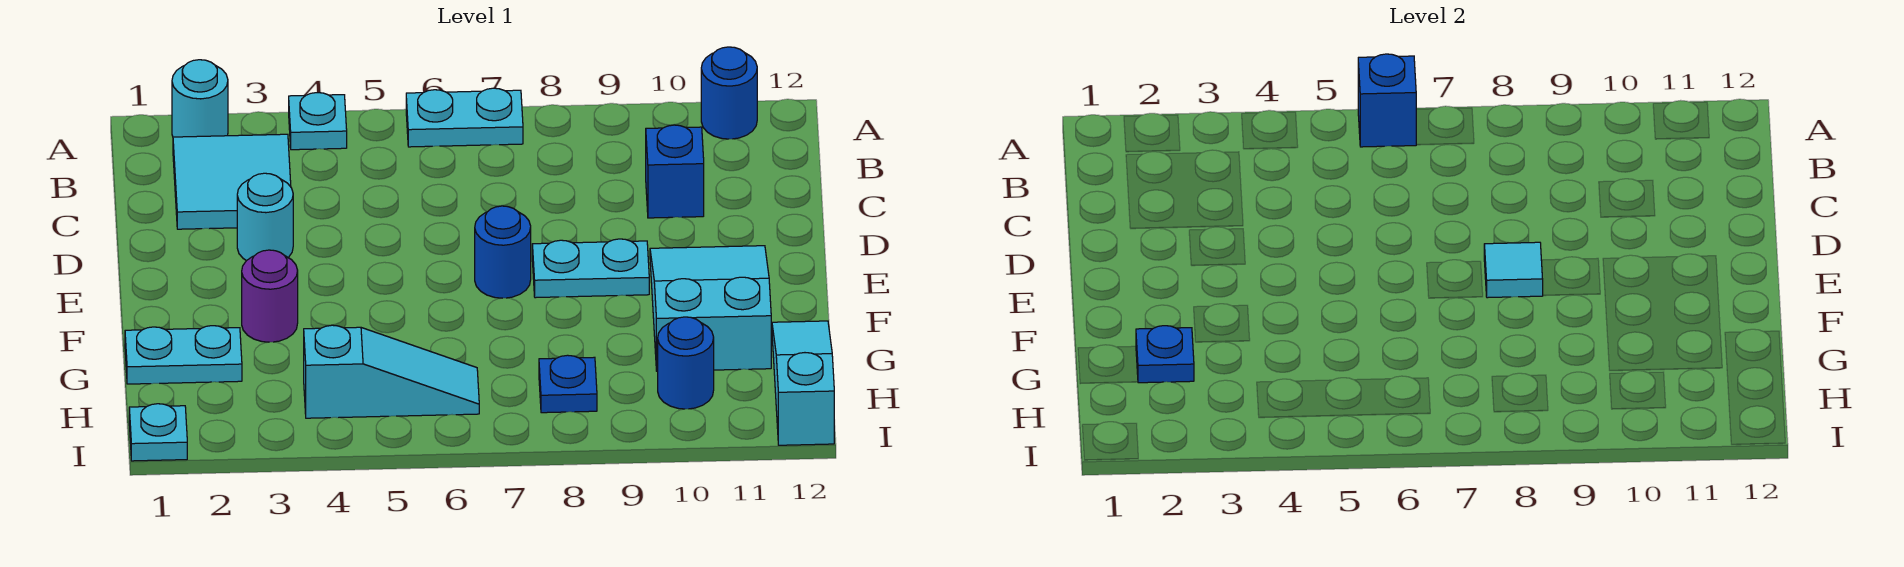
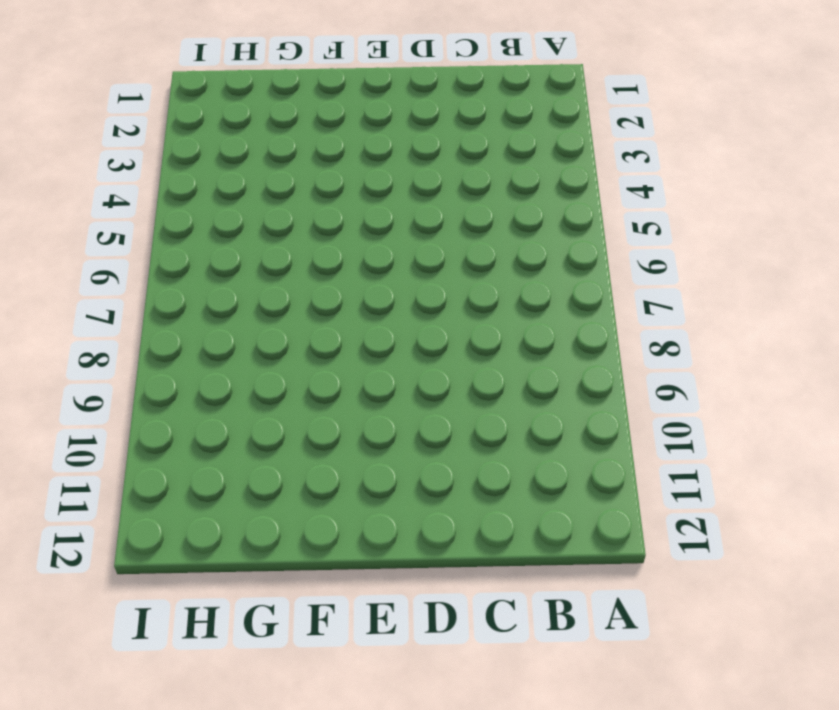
none -> cyan round brick A2 level 1
none -> cyan plate A4 level 1
none -> cyan plate A6:A7 level 1

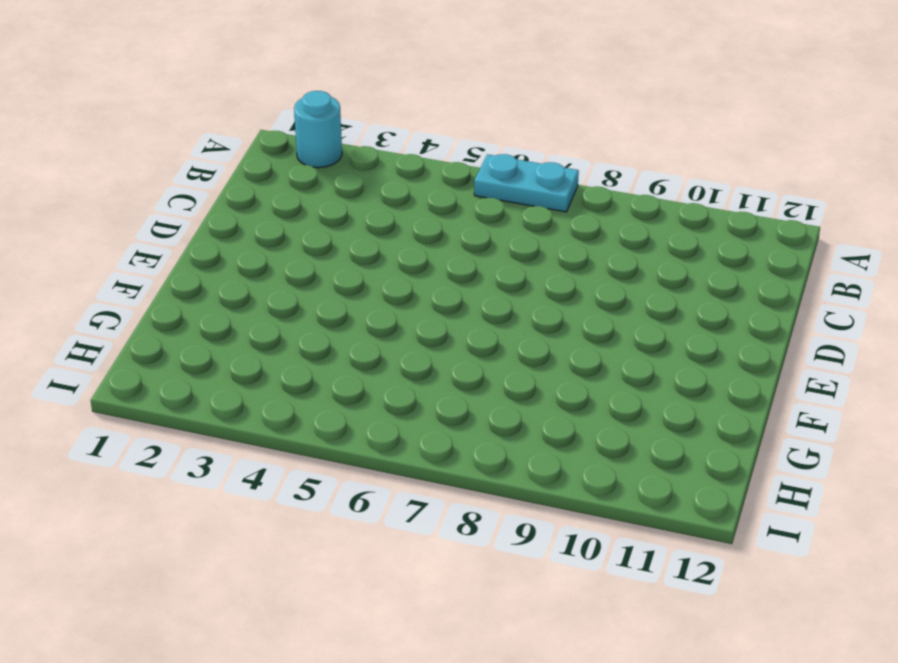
none -> cyan plate A4 level 1
none -> blue round brick A11 level 1
none -> cyan tile B2:C3 level 1

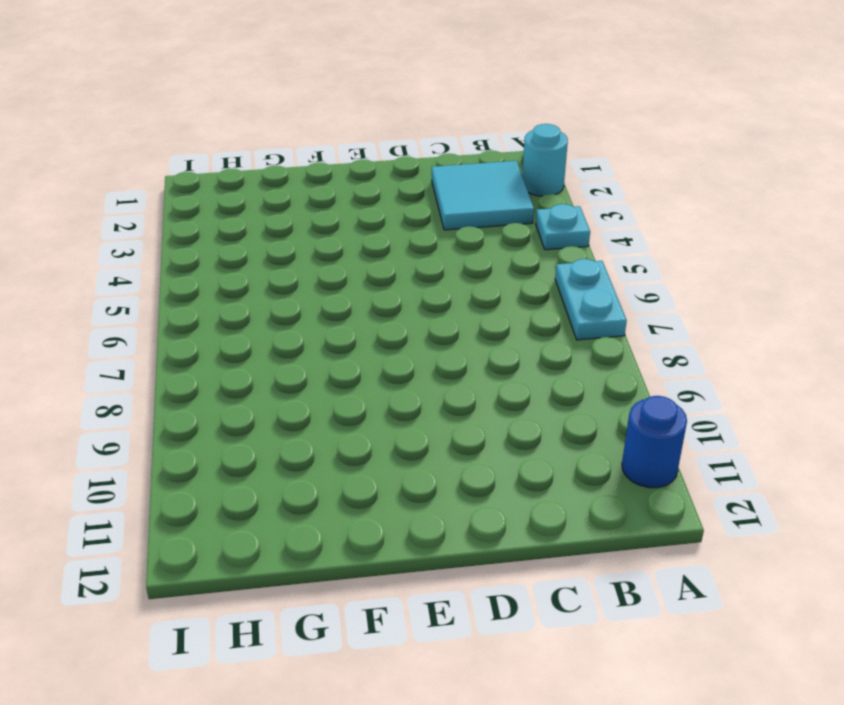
none -> blue brick C10 level 1
none -> cyan round brick D3 level 1
none -> blue round brick E7 level 1

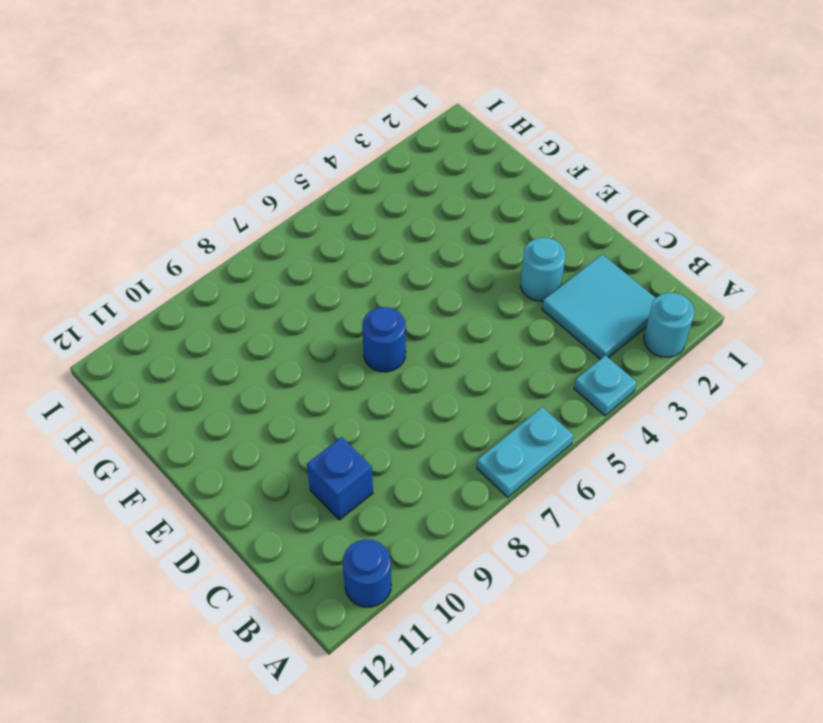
none -> cyan plate E8:E9 level 1
none -> cyan slope E10:G11 level 1 top G
none -> purple round brick F3 level 1

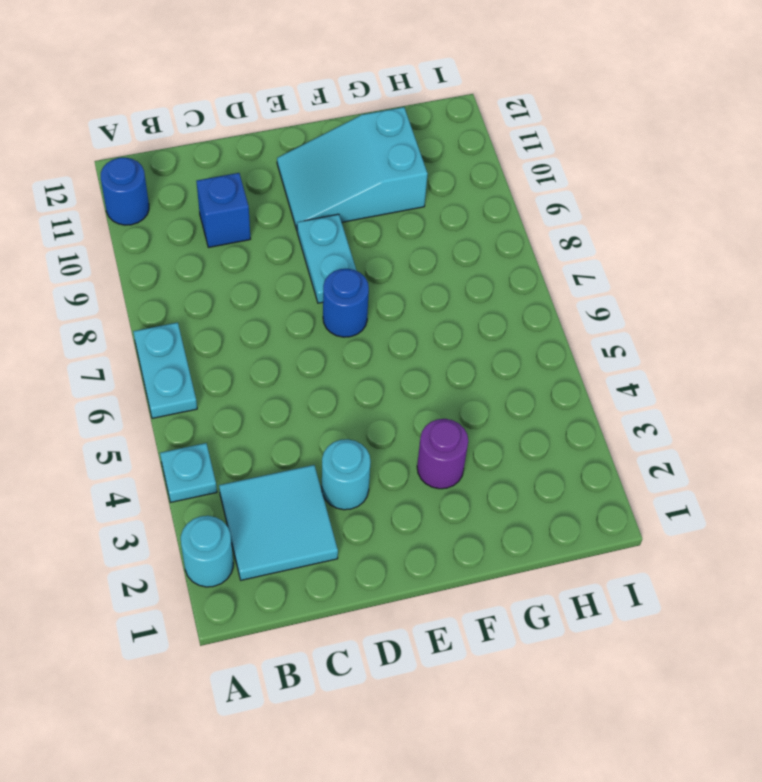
none -> cyan plate G1:G2 level 1
none -> cyan slope G12:I12 level 1 top I
none -> cyan slope H4:H6 level 1 top 4

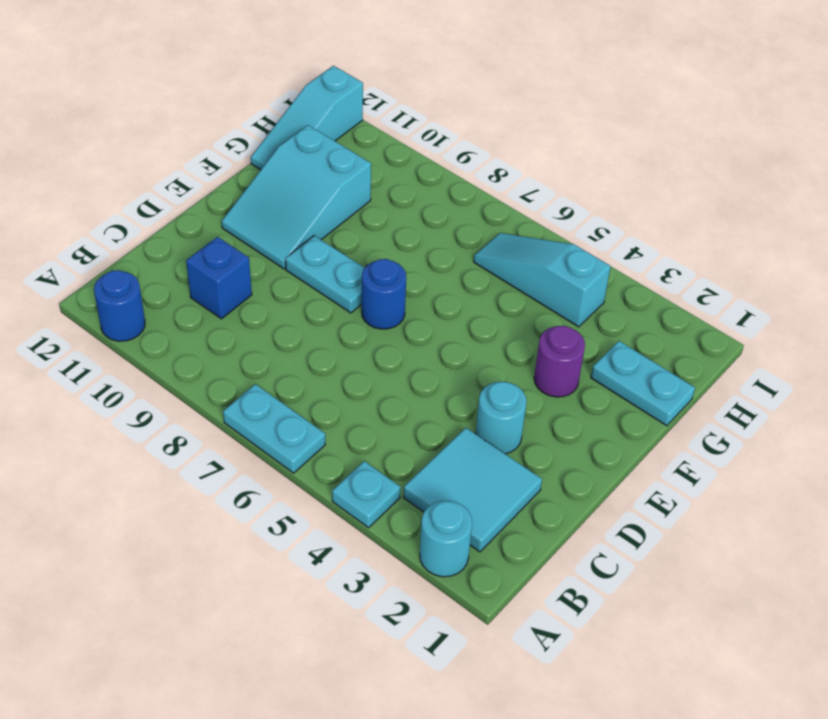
none -> blue plate H8 level 1
none -> blue round brick H10 level 1
none -> cyan plate I1 level 1

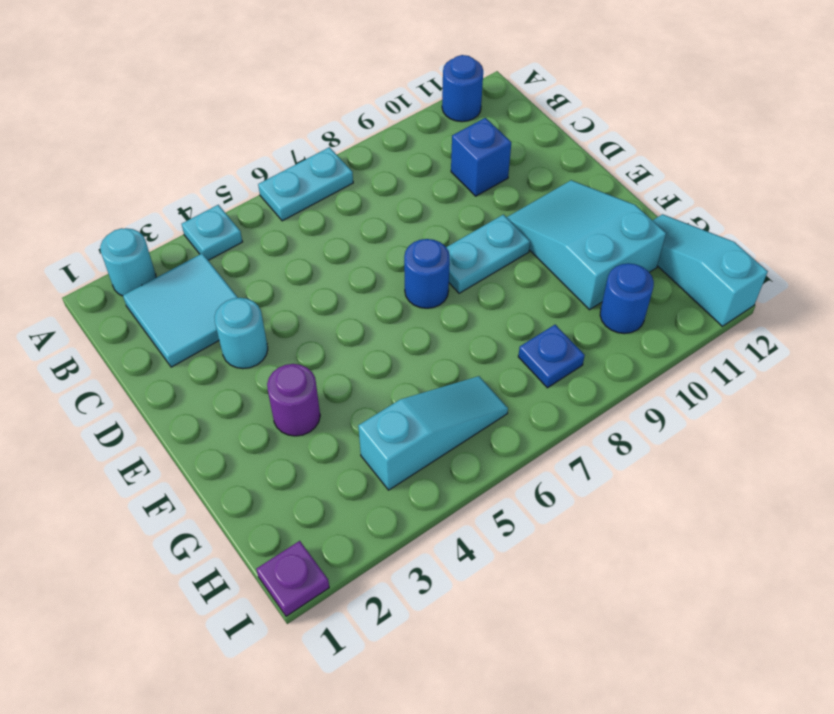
purple plate I1 level 1 -> cyan plate I1 level 1
none -> cyan plate G1:G2 level 1
none -> blue brick A6 level 2
none -> cyan tile E8 level 2

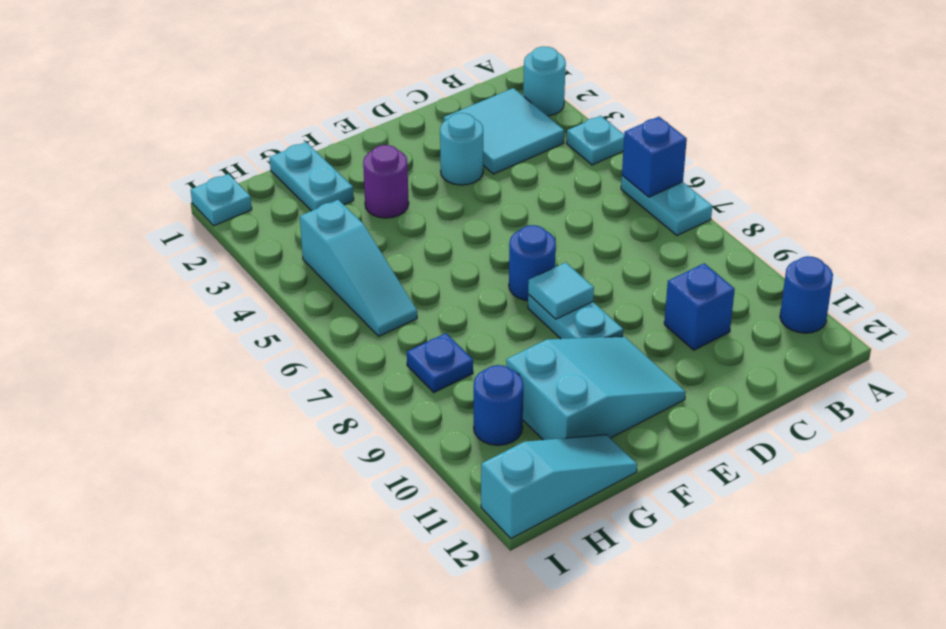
none -> blue plate G2 level 2

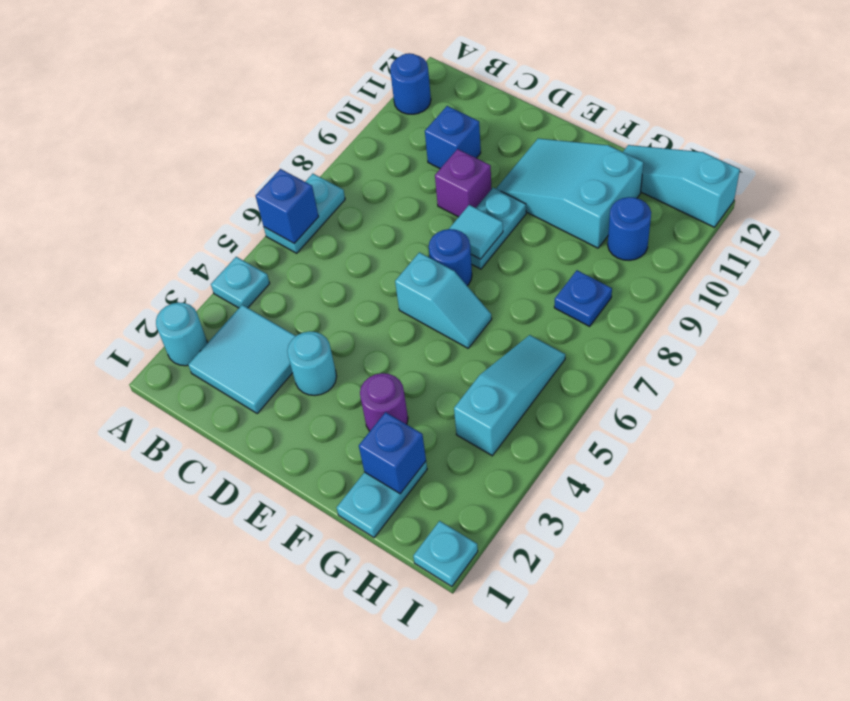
purple brick D9 level 1 -> none
cyan slope E6:F6 level 1 top E -> none
blue brick G2 level 2 -> blue plate G2 level 2

